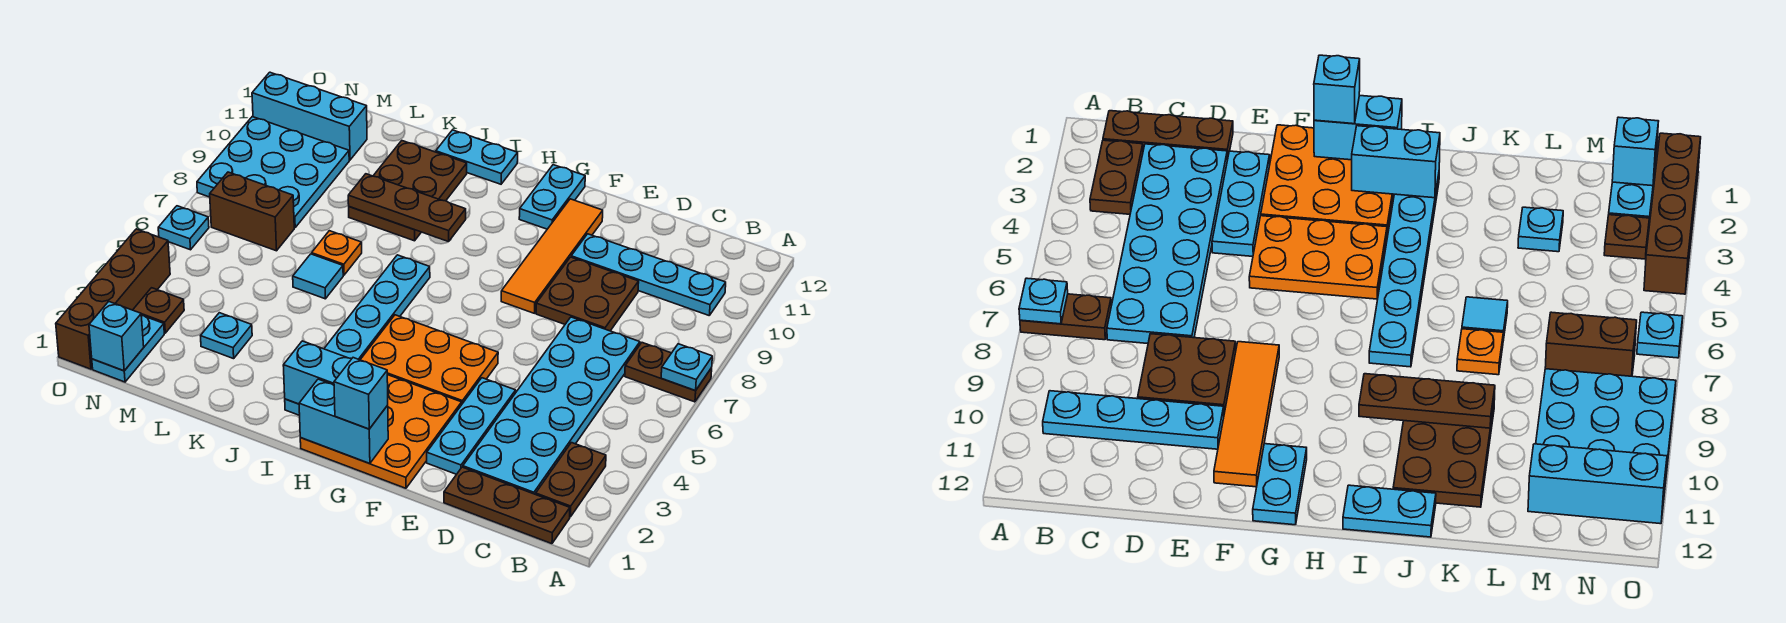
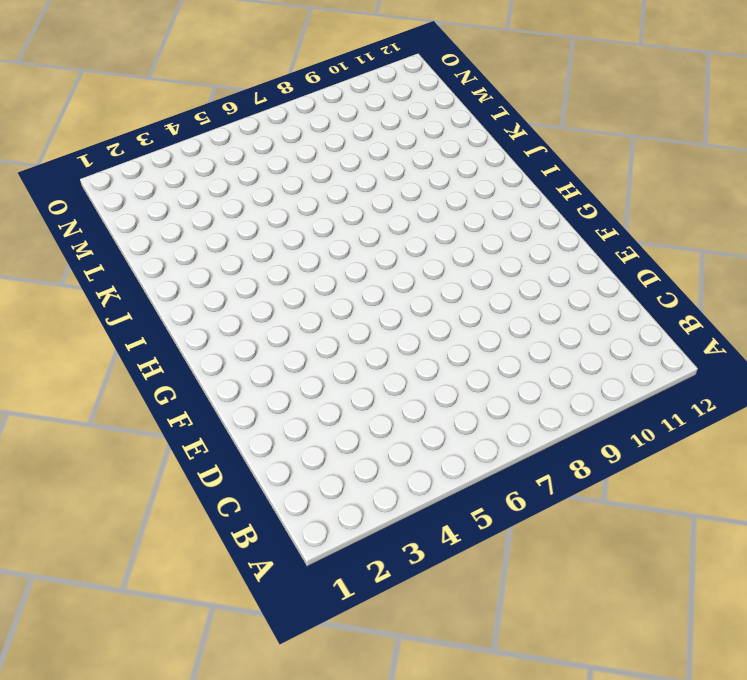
none -> brown plate A7:B7 level 1
none -> brown plate B1:D1 level 1
none -> brown plate B2:B3 level 1
none -> cyan plate B10:E10 level 1

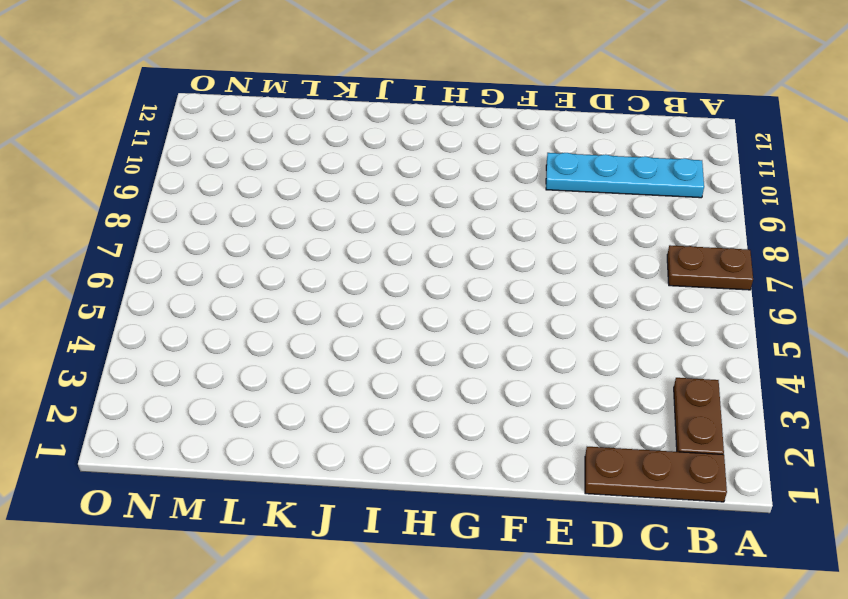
none -> cyan plate C2:D7 level 1
none -> brown plate D8:E9 level 1
none -> cyan plate E2:E4 level 1
none -> orange plate F1:H3 level 1

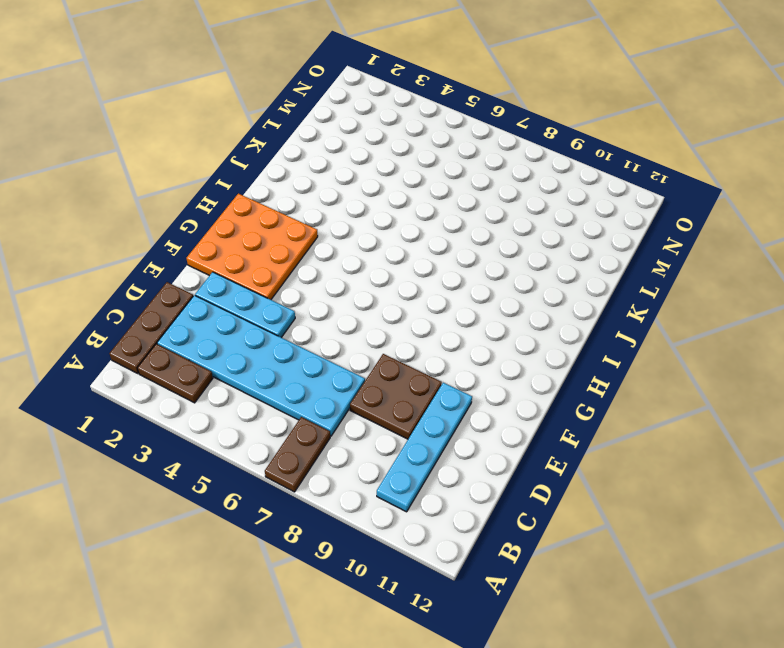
none -> orange plate F4:H5 level 1
none -> orange tile F8:F11 level 1
none -> cyan plate G11:G12 level 1
none -> cyan plate I2:I7 level 1

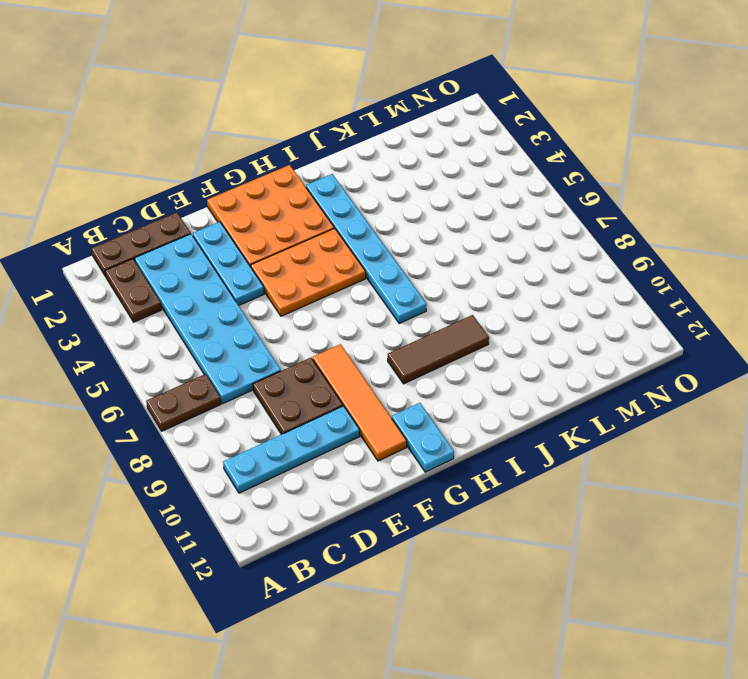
brown tile H9:J9 level 1 -> brown plate J9:K11 level 1
none -> cyan plate I12:J12 level 1
none -> cyan tile K6 level 1
none -> orange plate K7 level 1
none -> cyan plate L3 level 1

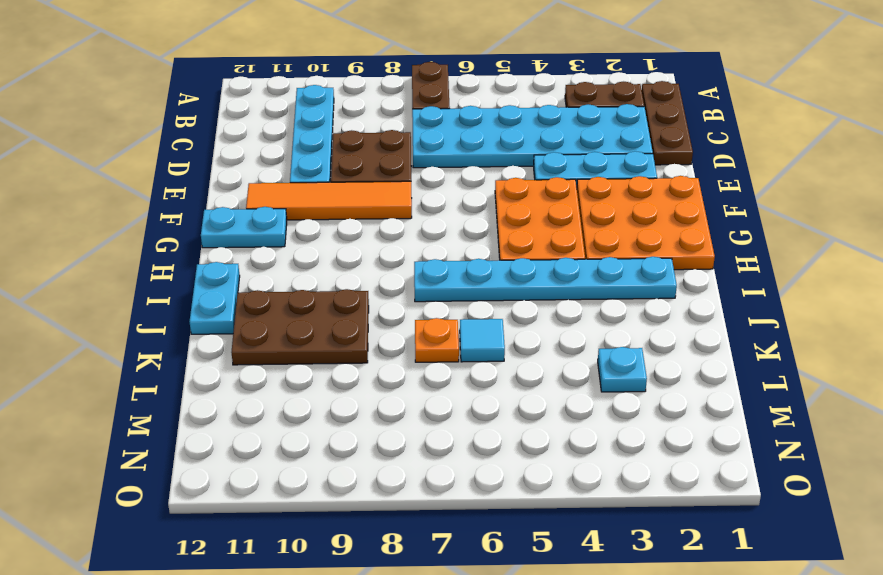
none -> brown brick M7:N7 level 1
none -> cyan plate M8:O10 level 1
none -> cyan brick M11:O11 level 1
none -> cyan plate N1:N2 level 1

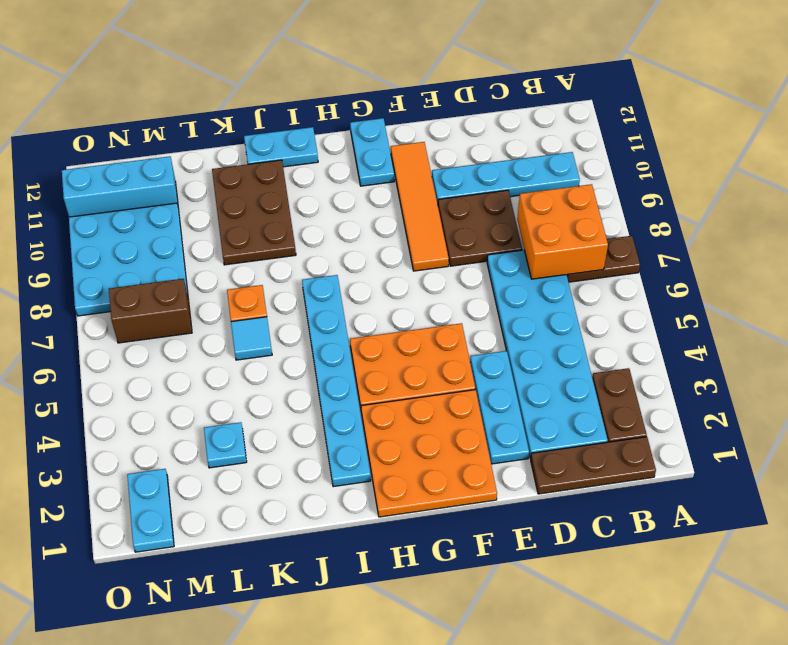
orange brick B7:C8 level 2 -> none
none -> brown plate N3 level 1
none -> brown brick O1:O4 level 1
none -> cyan plate O6 level 1
none -> cyan plate A7 level 2

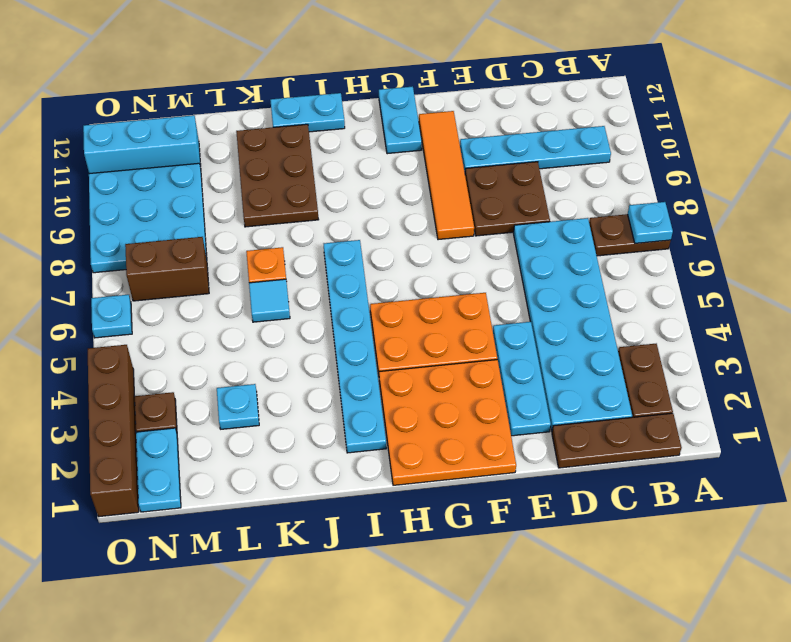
none -> cyan brick G1:H1 level 2
none -> cyan brick H2:I2 level 2
none -> brown plate I9:K9 level 2
none -> cyan brick N1 level 2

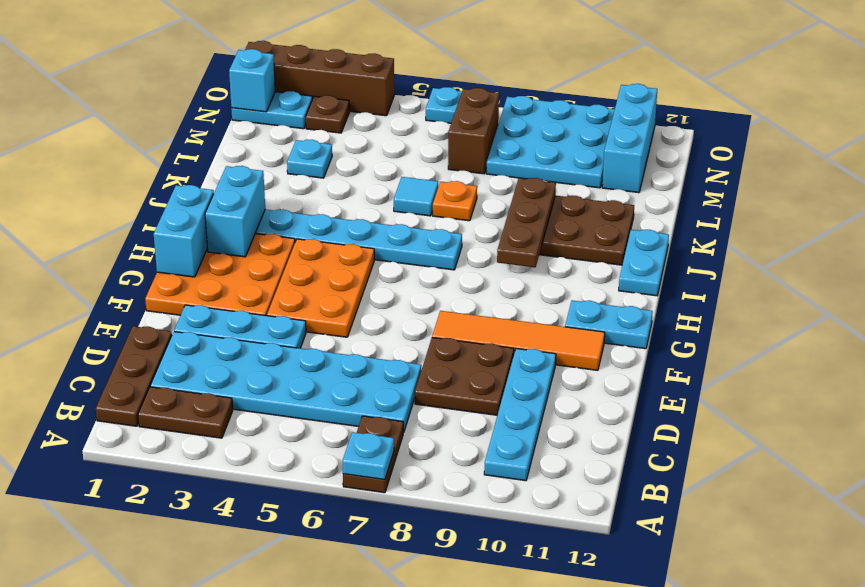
none -> cyan brick G1 level 3

